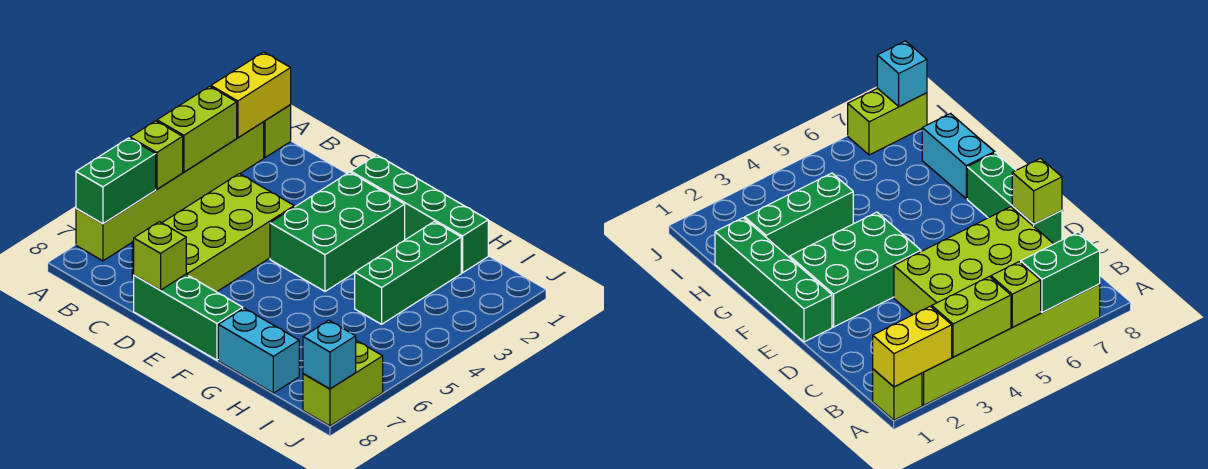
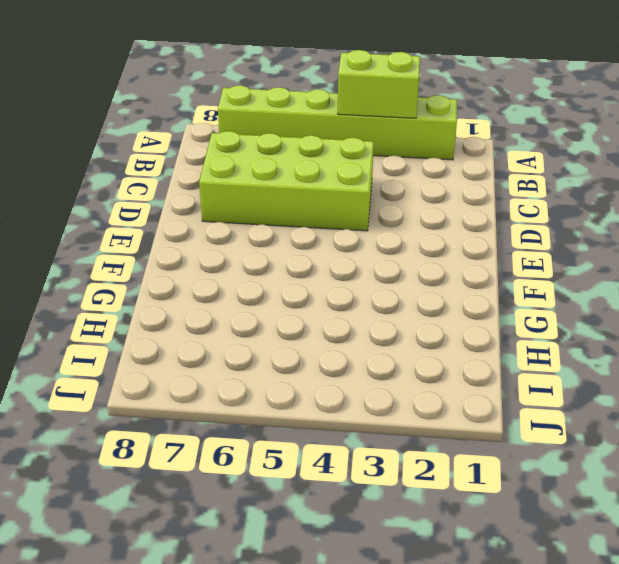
none -> lime brick A1 level 1
none -> green brick D8:F8 level 1
none -> green brick E1:H1 level 1

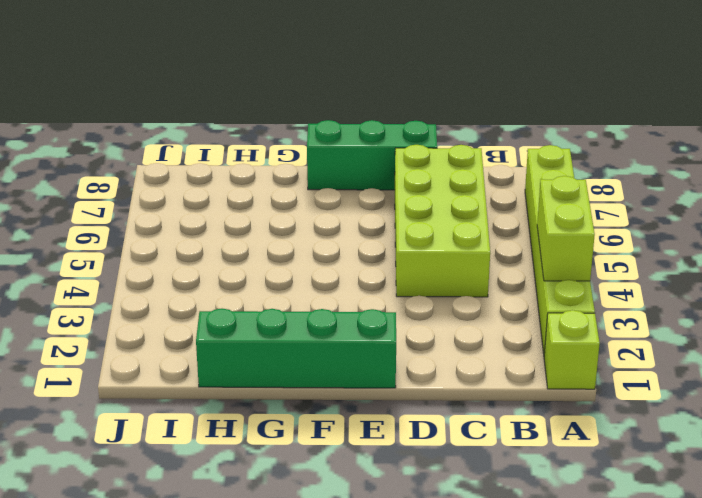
none -> green brick E2:F4 level 1
none -> cyan brick G8:H8 level 1
none -> green brick H2:H4 level 1

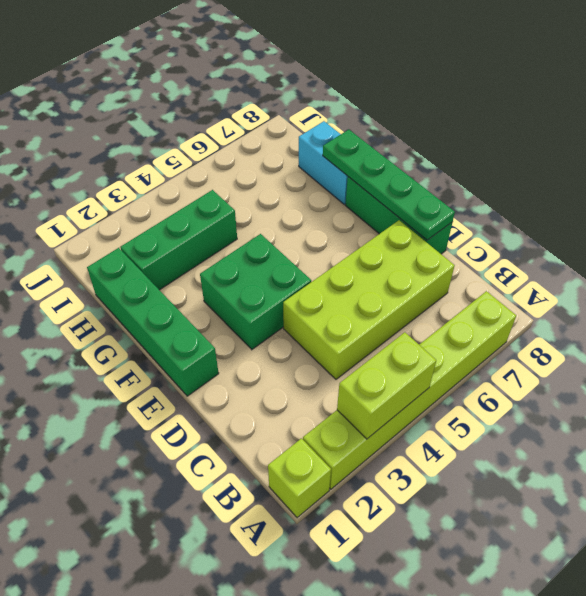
green plate D8:G8 level 2 -> lime brick D8 level 2
green brick E3:F4 level 1 -> green brick E2:F4 level 1
none -> lime brick J7:J8 level 1
none -> yellow brick A1:A2 level 2
none -> lime brick A5 level 2

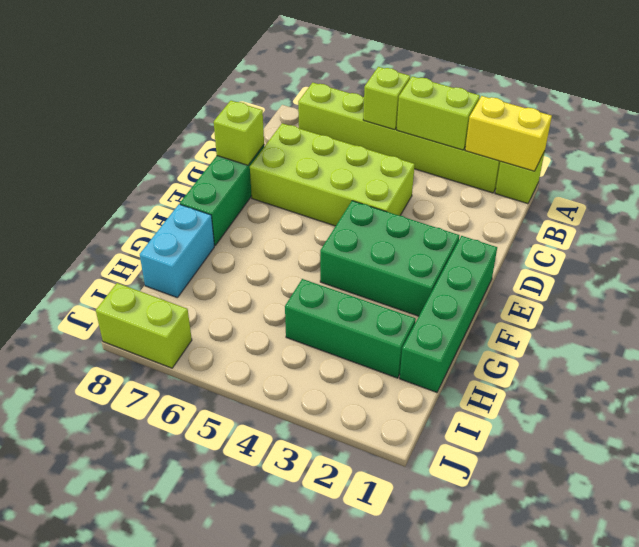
none -> green brick A6:A7 level 2
none -> cyan brick J8 level 2

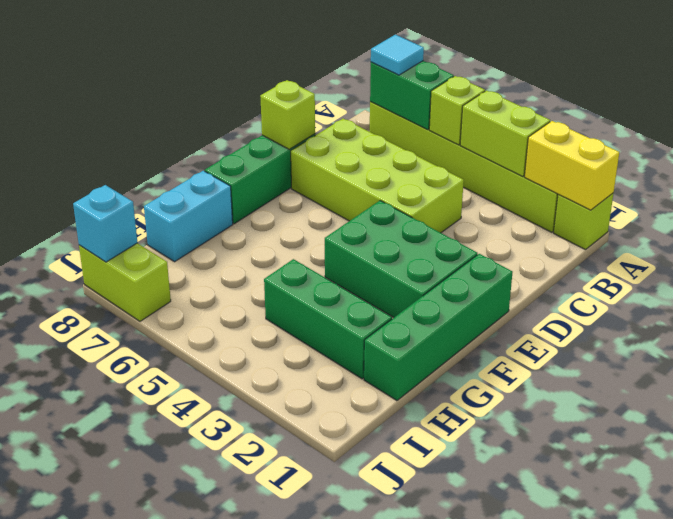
cyan tile A7 level 3 -> none

